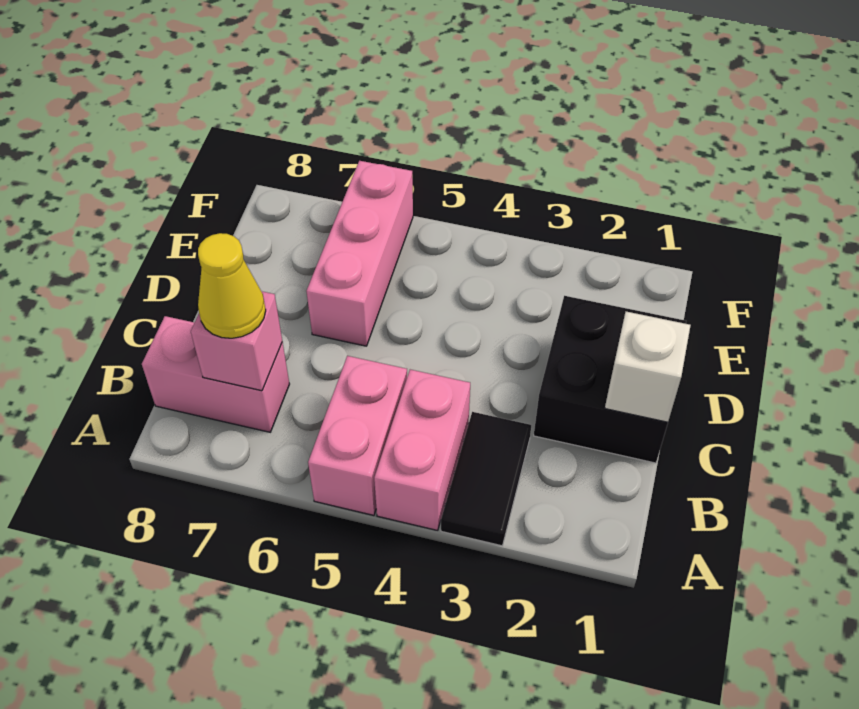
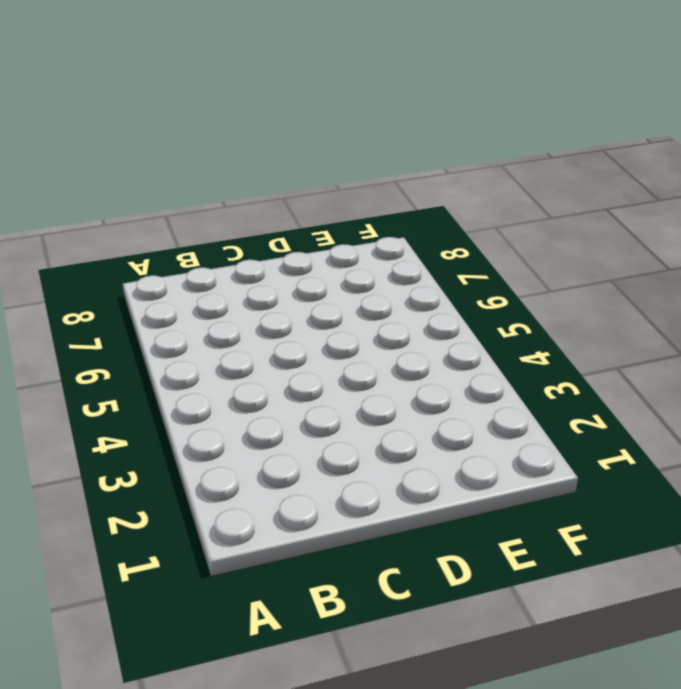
none -> black tile A3:B3 level 1
none -> pink brick A4:B4 level 1

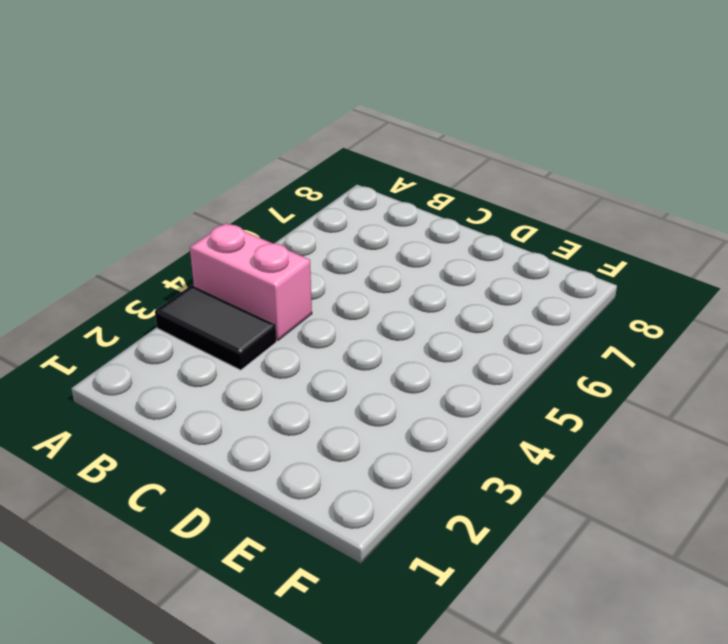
none -> pink brick A5:B5 level 1
none -> pink brick B7:B8 level 1

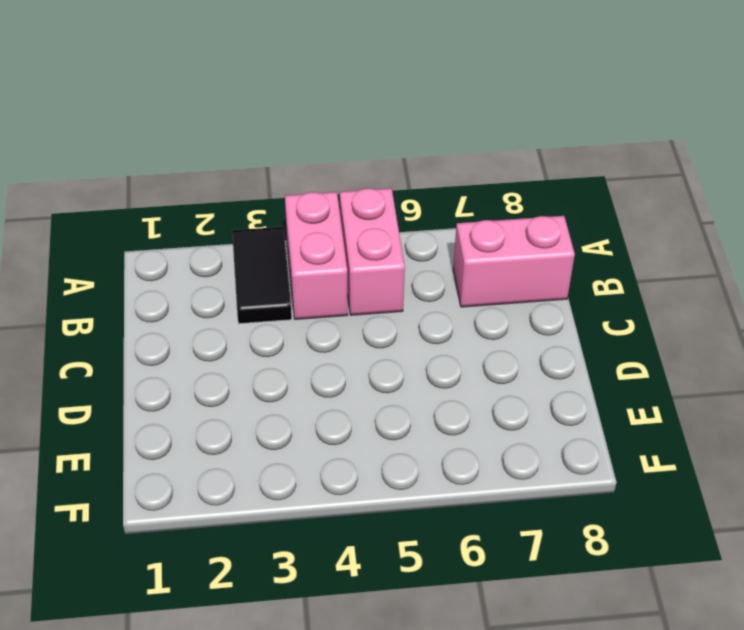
none -> black brick C1:D2 level 1
none -> pink brick D6:F6 level 1

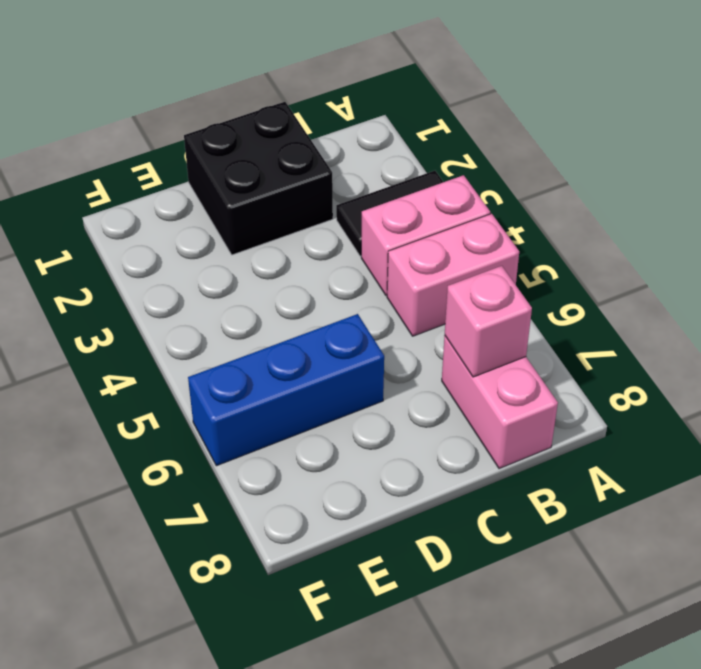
blue brick D6:F6 level 1 -> pink brick D6:F6 level 1
none -> white brick C1 level 2
none -> yellow cone B7 level 3

